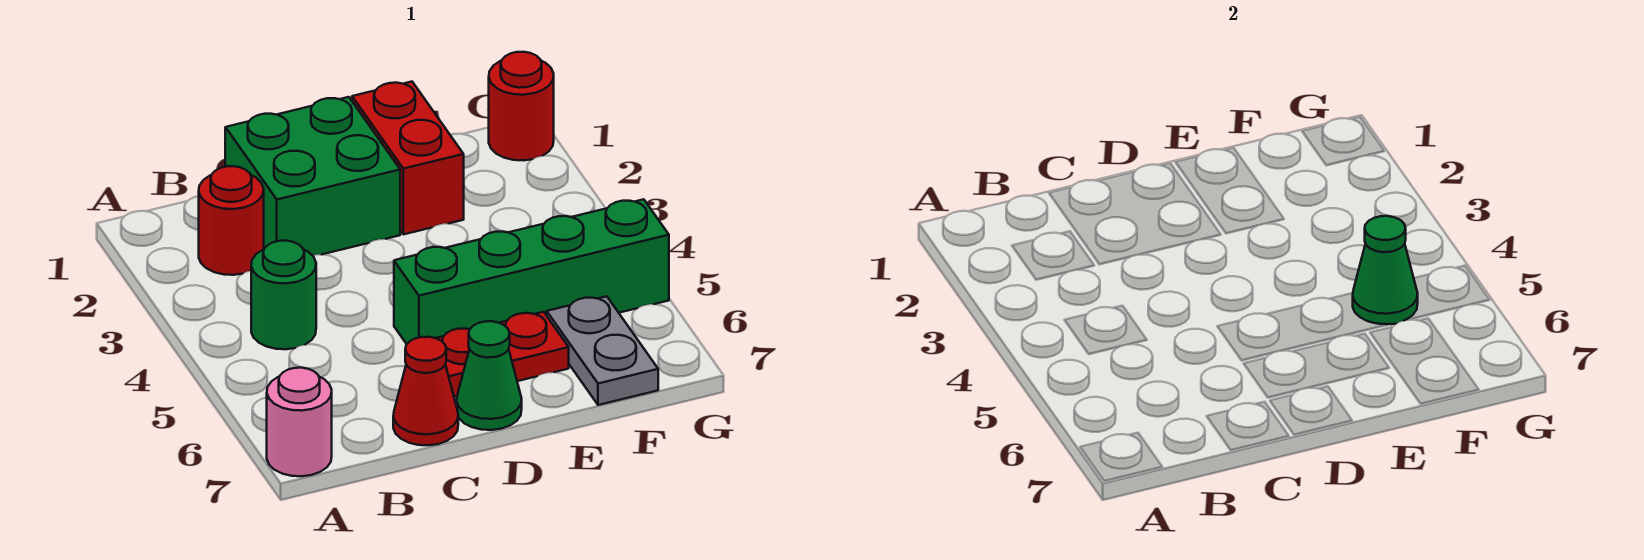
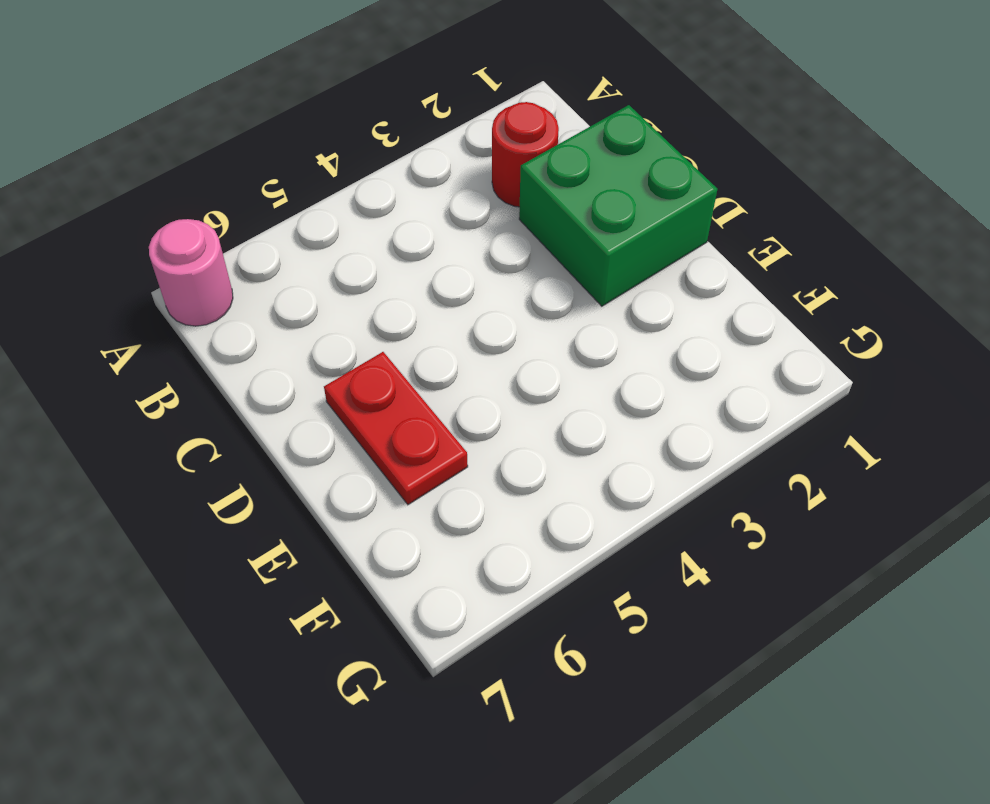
none -> green round brick B4 level 1
none -> red cone C7 level 1
none -> green brick D5:G5 level 1

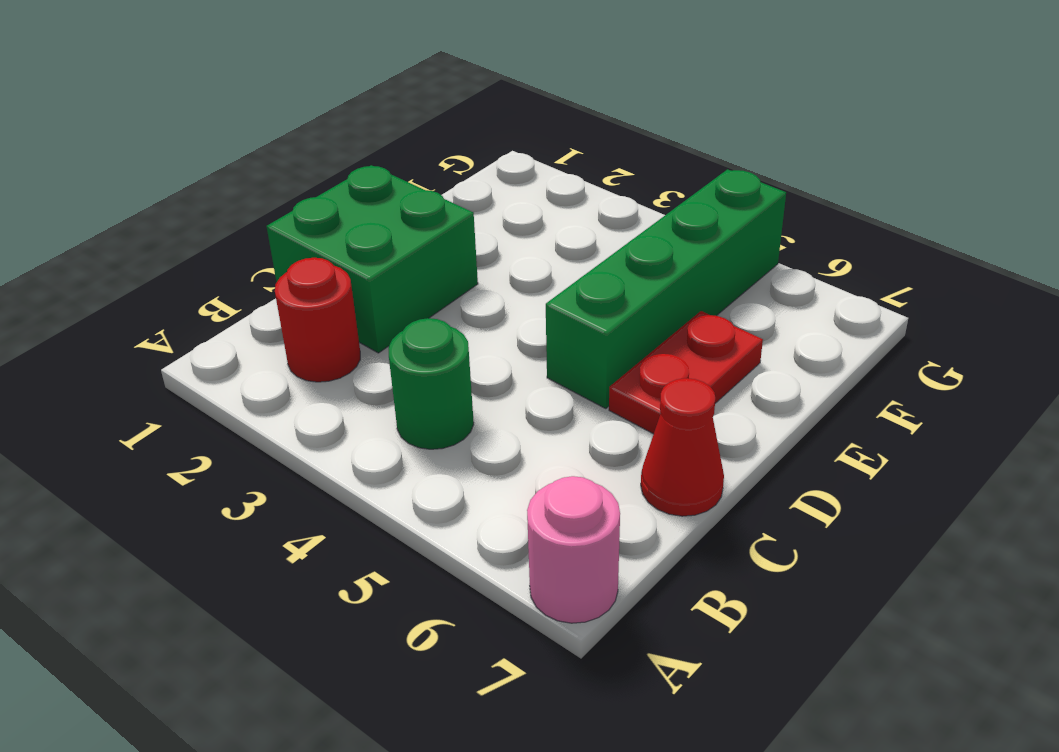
none -> green cone D7 level 1
none -> red brick E1:E2 level 1
none -> grey plate F6:F7 level 1

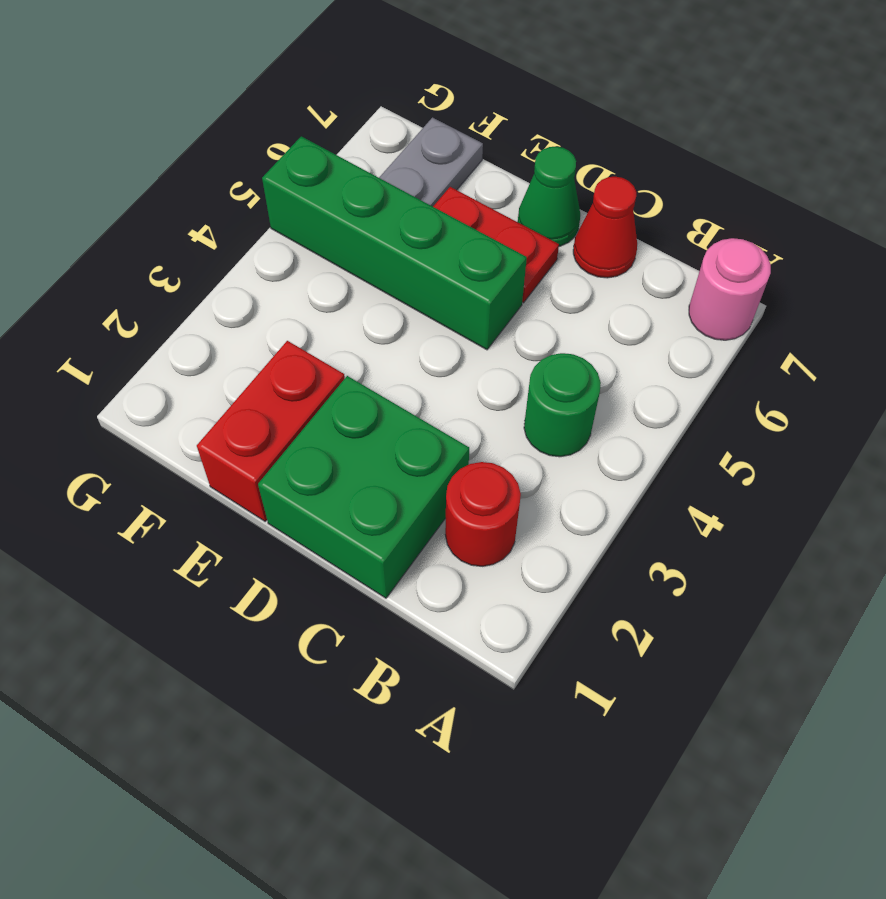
none -> red round brick G1 level 1
none -> green cone F5 level 2

